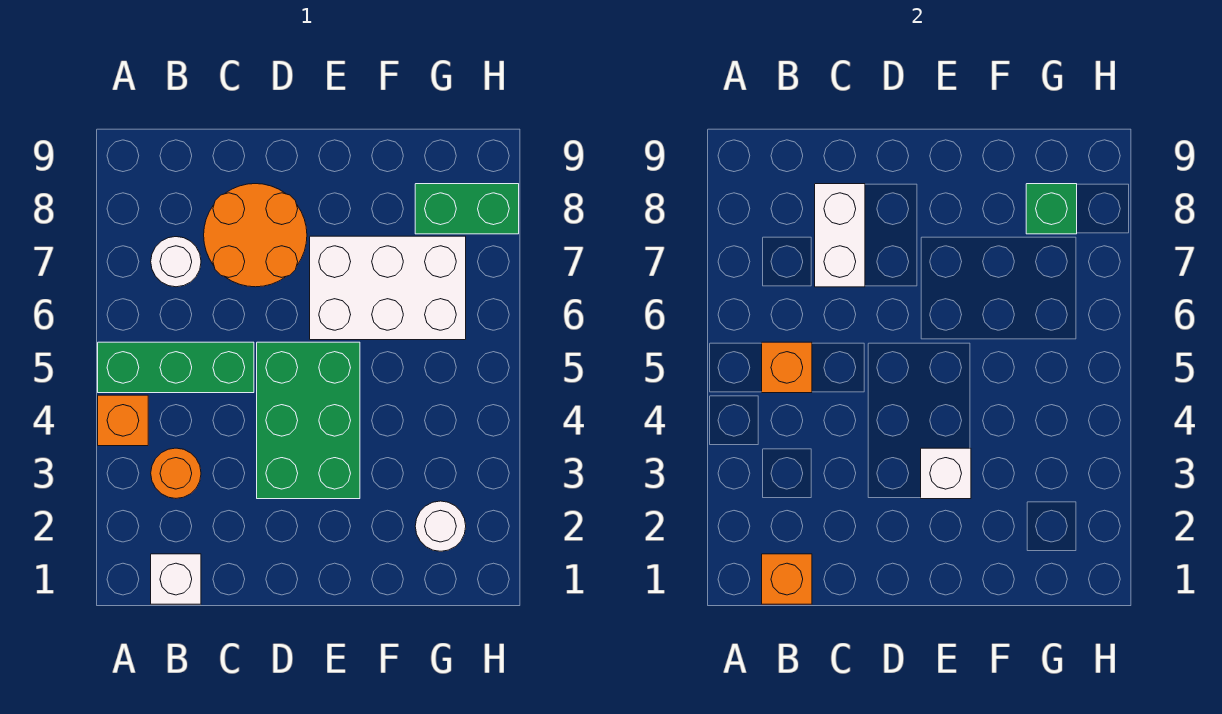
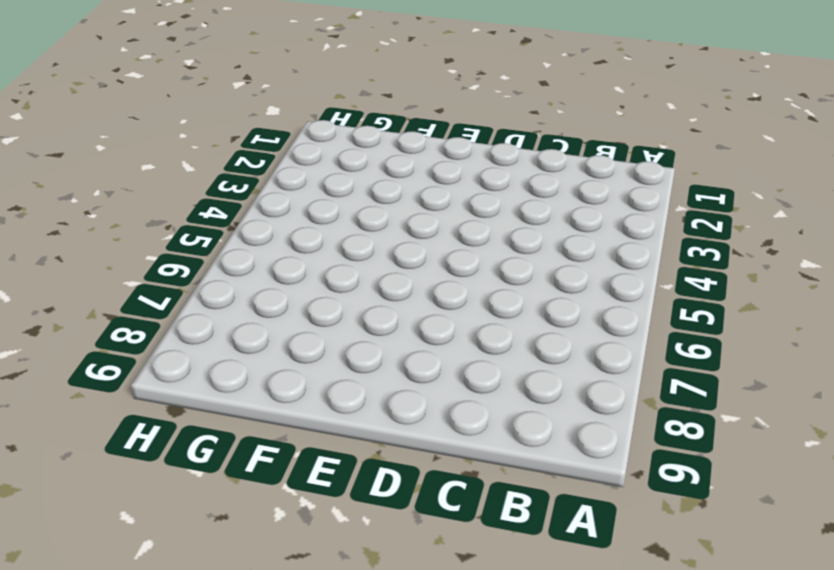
none -> orange brick A4 level 1
none -> green brick A5:C5 level 1
none -> white brick B1 level 1

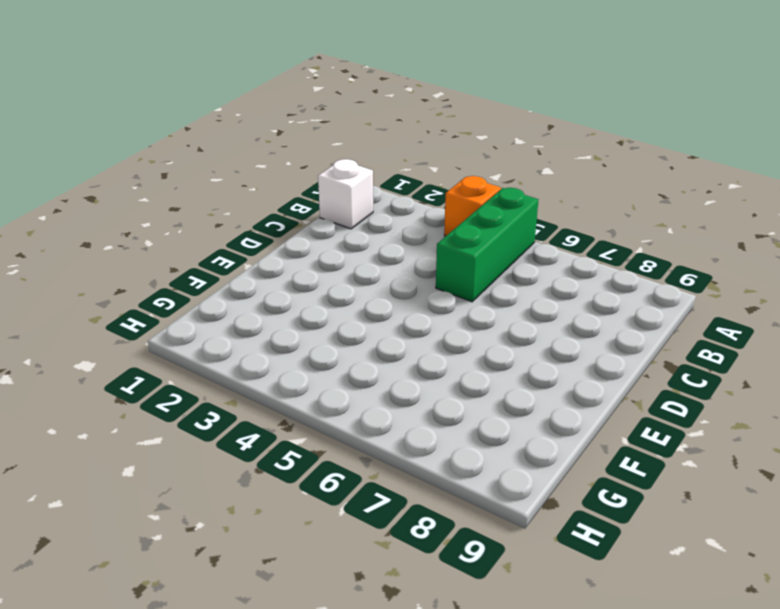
none -> orange round brick B3 level 1
none -> white round brick B7 level 1
none -> orange round brick C7:D8 level 1

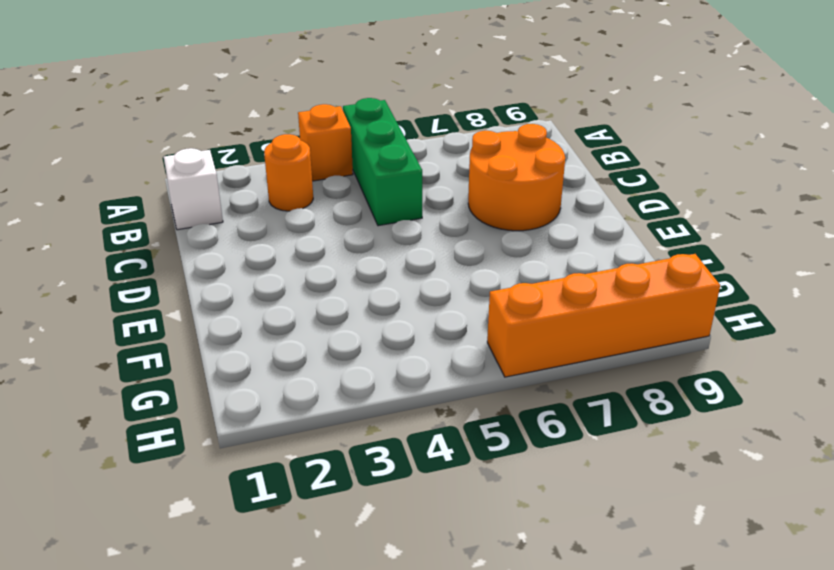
orange brick H6:H9 level 1 -> green brick G8:H8 level 1
none -> white round brick B7 level 1
none -> green brick D3:E5 level 1
none -> white brick E6:G7 level 1

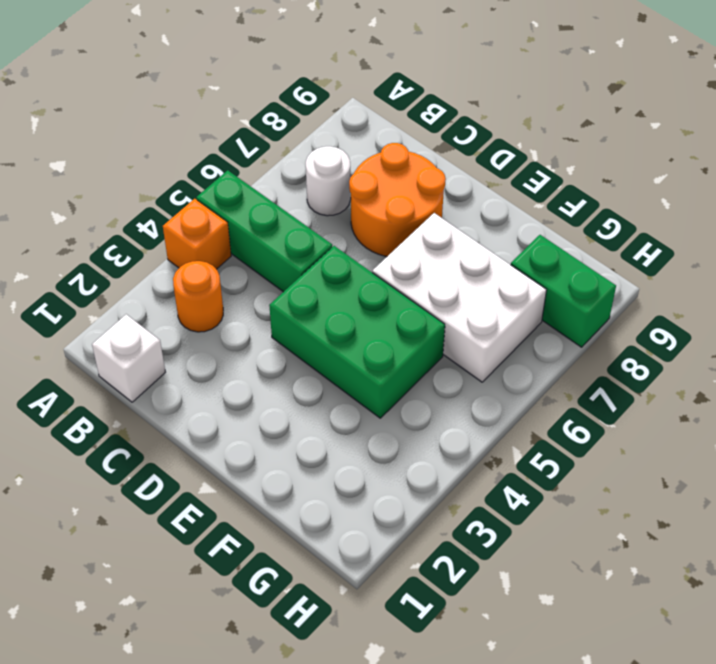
green brick D4:F5 level 1 -> green brick D3:E5 level 1
none -> white round brick G2 level 1
none -> orange brick B1 level 2
none -> orange brick B5 level 2

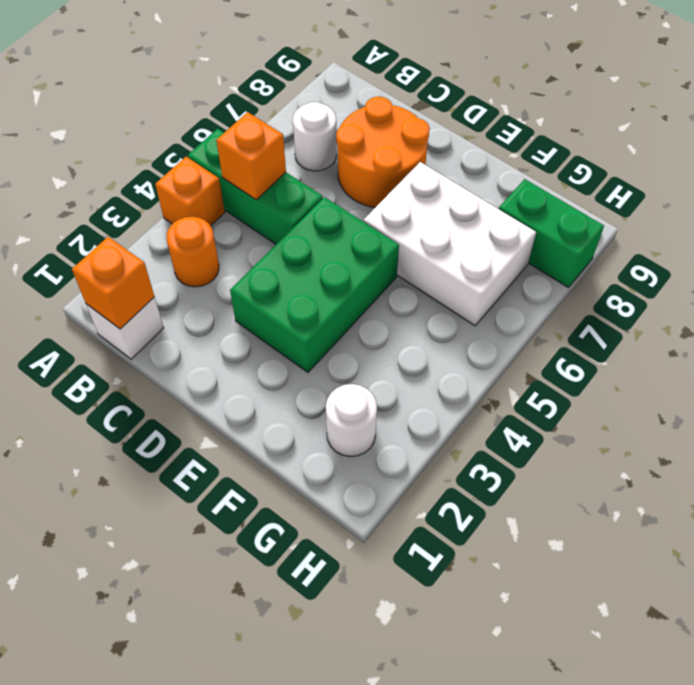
none -> white brick C7:C8 level 2
none -> white brick E3 level 2
none -> green brick G8 level 2

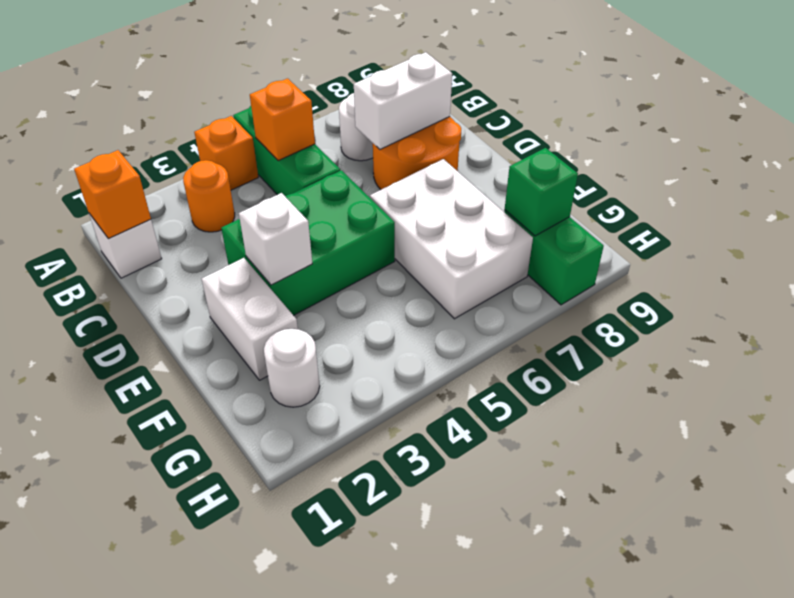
white brick E2:F2 level 1 -> none

